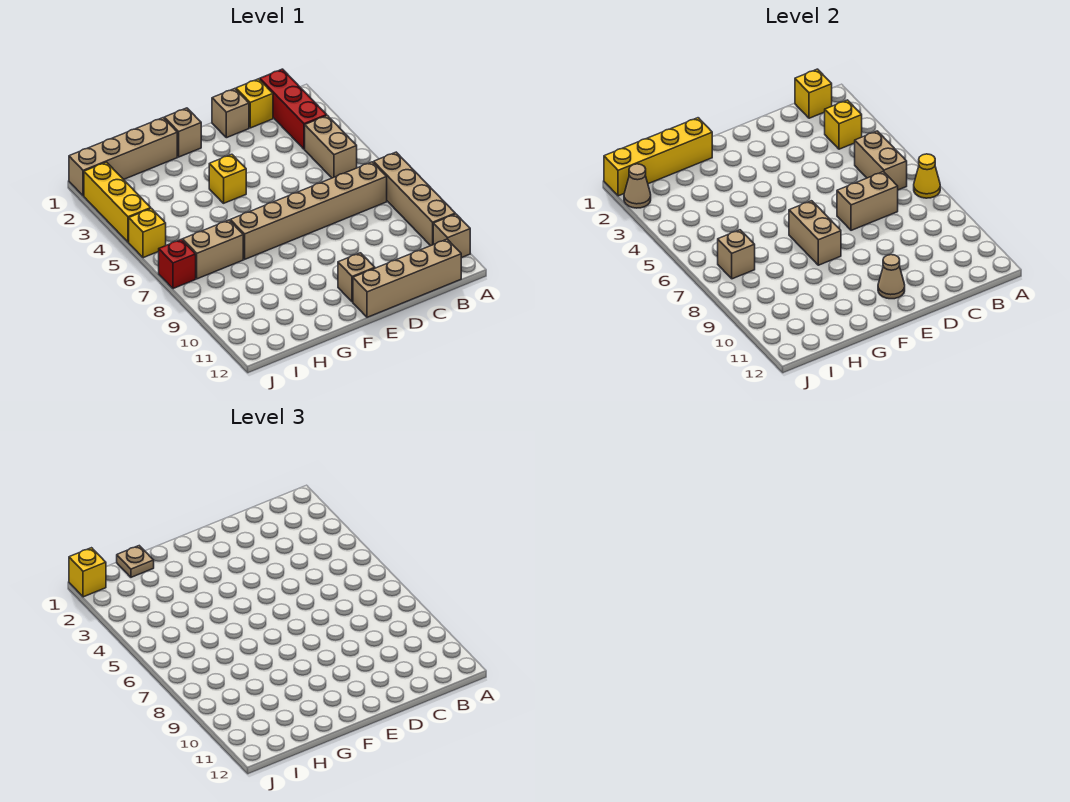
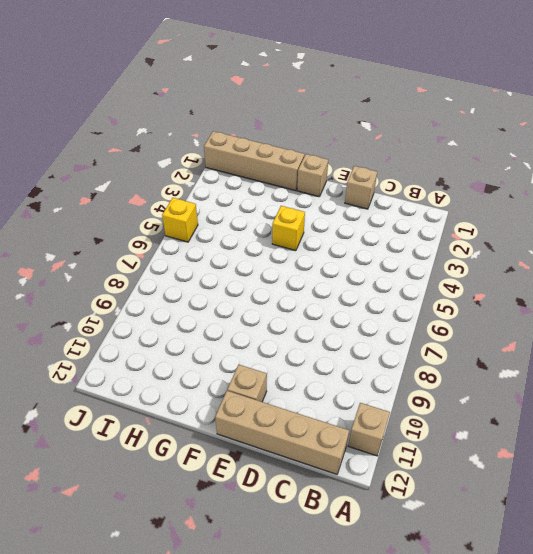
none -> tan brick A7:A10 level 1
none -> red brick B1:B3 level 1
none -> tan brick B4:B5 level 1

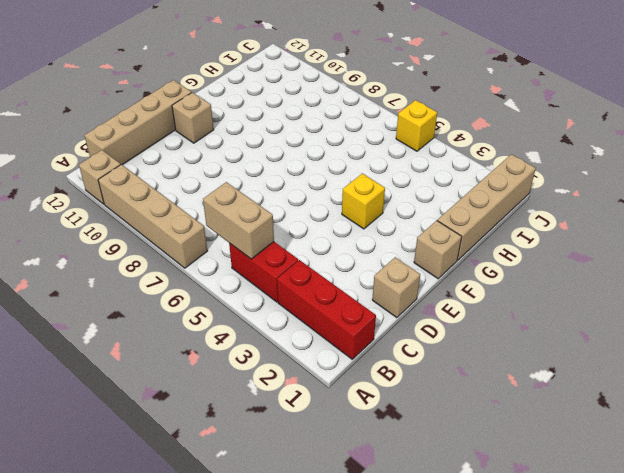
red brick B4:B5 level 1 -> tan brick B4:B5 level 1
none -> tan brick B7:G7 level 1
none -> yellow brick C1 level 1
none -> tan brick H7:I7 level 1

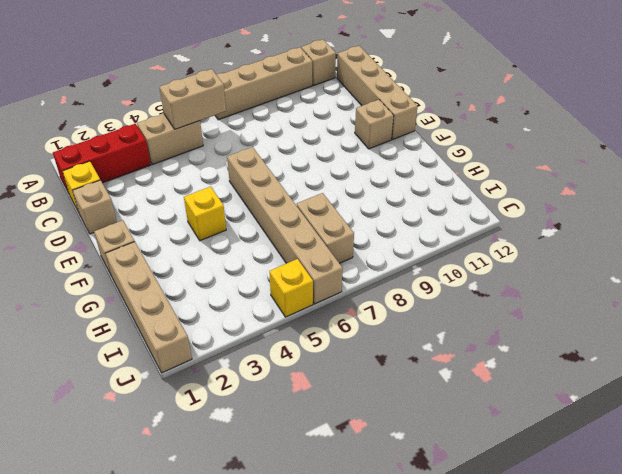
tan brick E6:J6 level 1 -> tan brick B7:G7 level 1
none -> yellow brick J2:J4 level 1
none -> red brick J7 level 1
none -> yellow cone A7 level 2

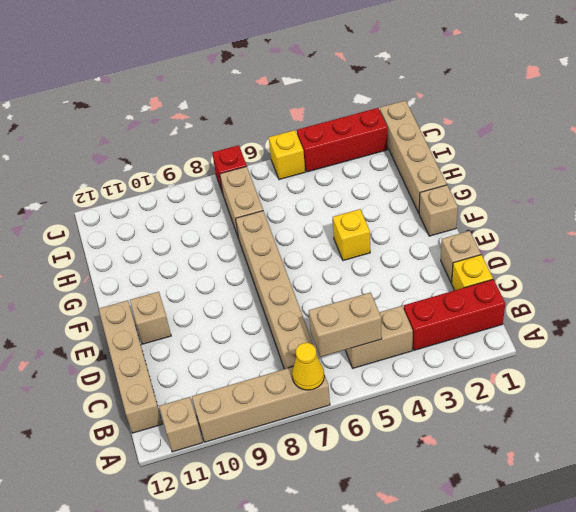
red brick J2:J4 level 1 -> yellow brick J2:J4 level 1
none -> yellow brick B1 level 2
none -> yellow brick B3 level 2
none -> tan brick C7:D7 level 2

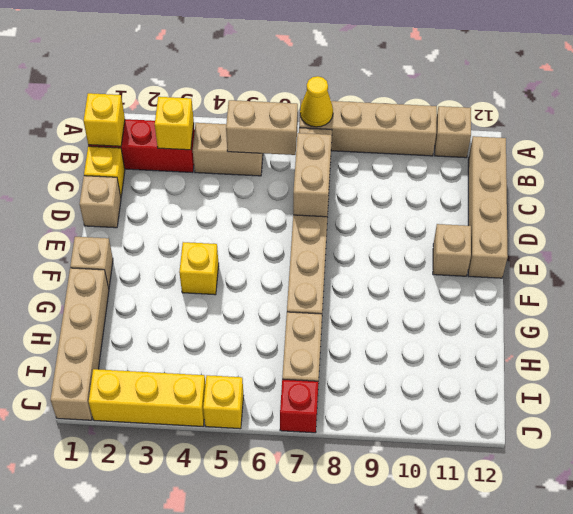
none -> tan cone E11 level 2
none -> tan brick F7:F8 level 2
none -> yellow brick G1:J1 level 2

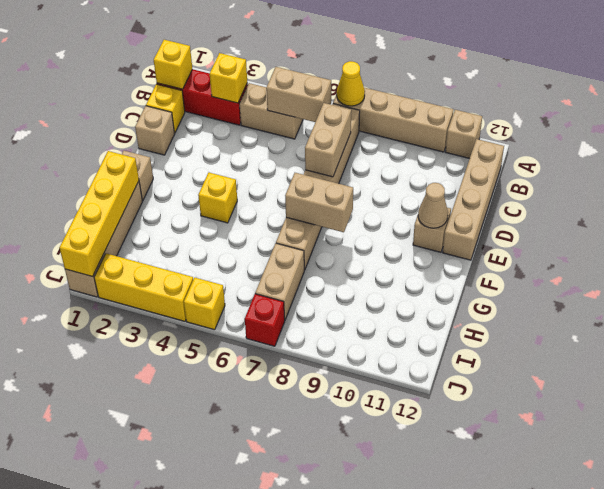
none -> tan brick I7 level 2
none -> tan cone J2 level 2
none -> tan plate H1 level 3

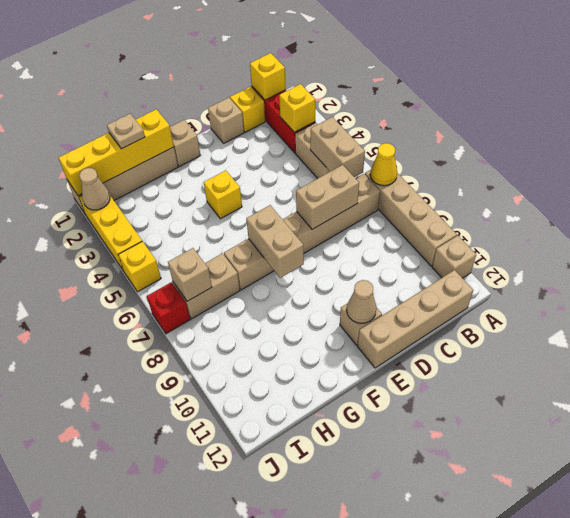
none -> yellow brick J1 level 3

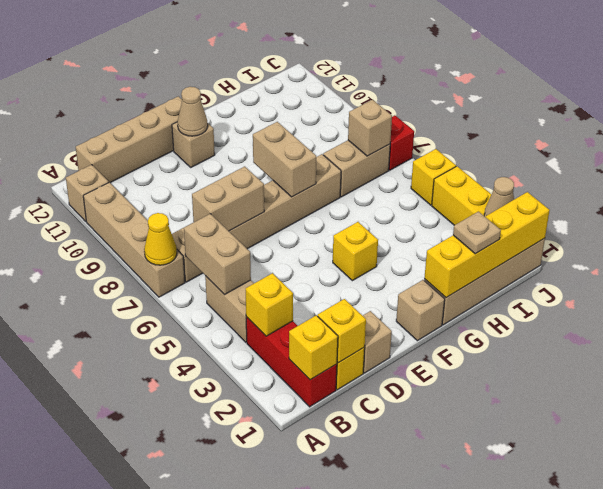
yellow brick C1 level 2 -> yellow brick J1 level 3

